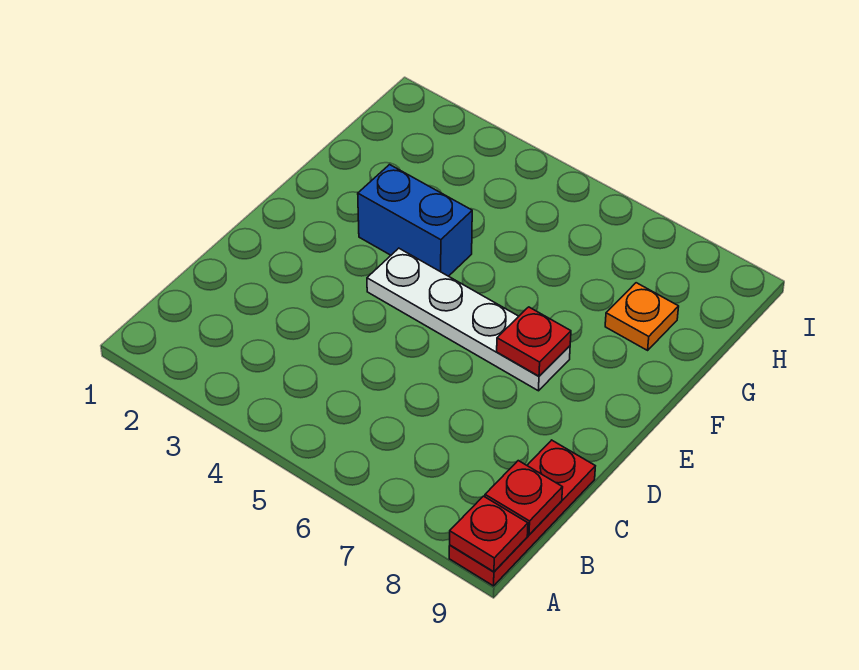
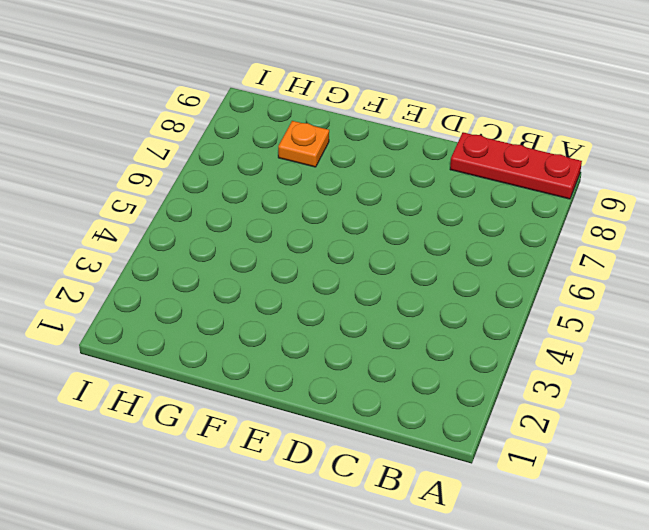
none -> white plate E4:E7 level 1
none -> blue brick F3:F4 level 1

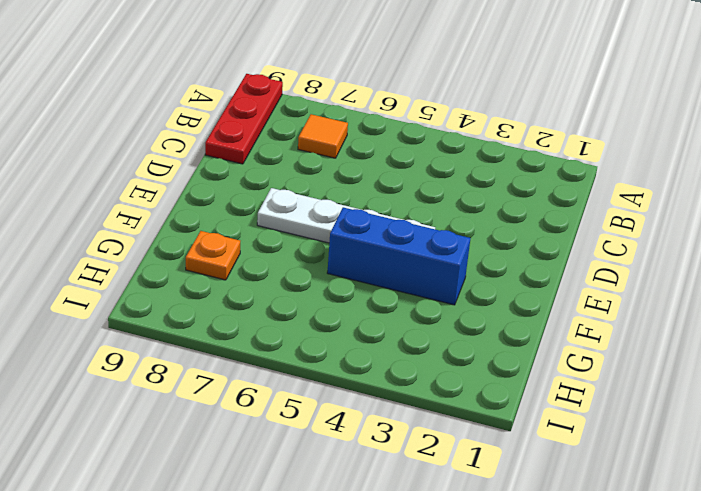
orange tile B7 level 1 -> none
blue brick F3:F5 level 1 -> blue brick F3:F4 level 1
none -> red plate A9 level 2
none -> red plate B9 level 2

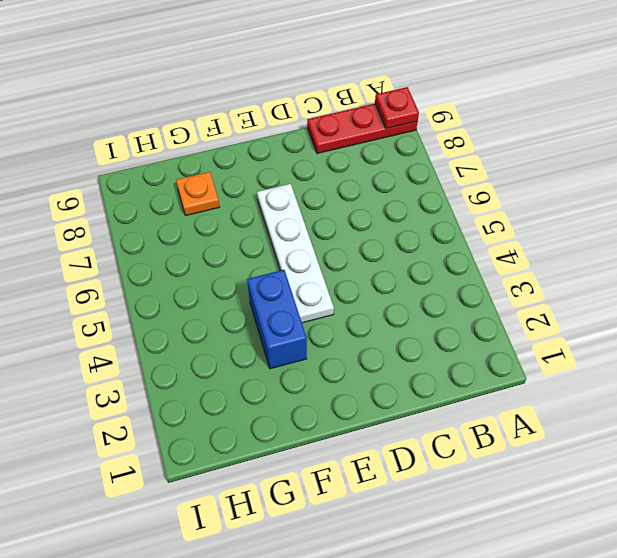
none -> red plate B9 level 2
none -> red plate E7 level 2

